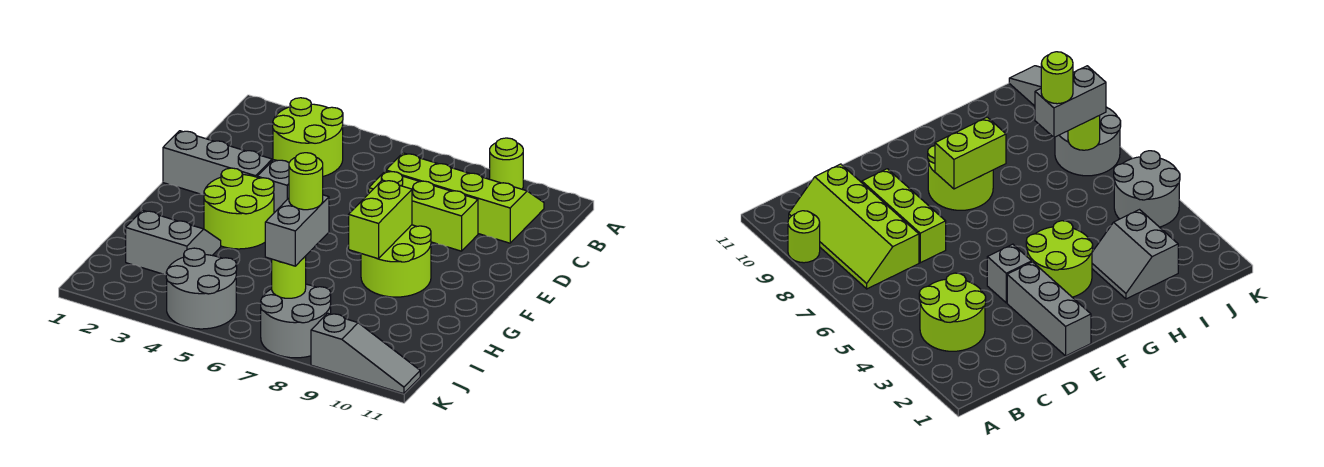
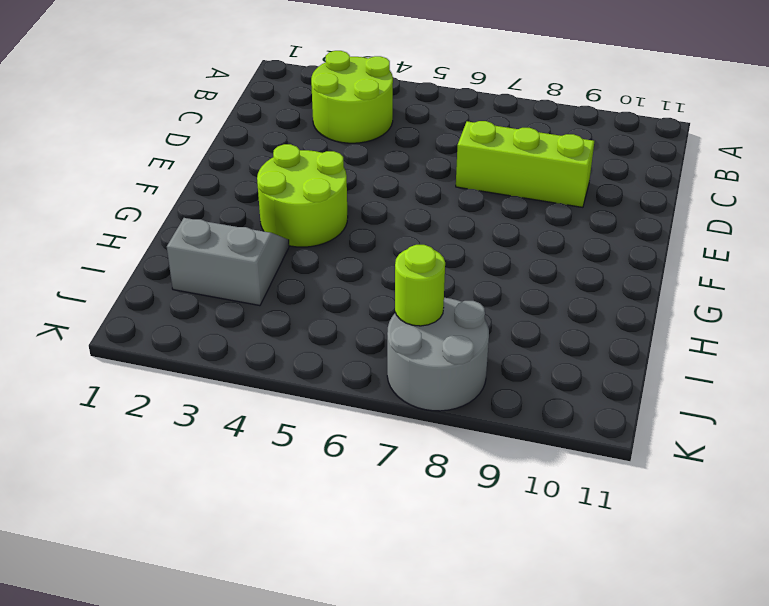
none -> lime round brick A9 level 1
none -> lime slope B7:C10 level 1 top C
none -> grey brick E1:E3 level 1

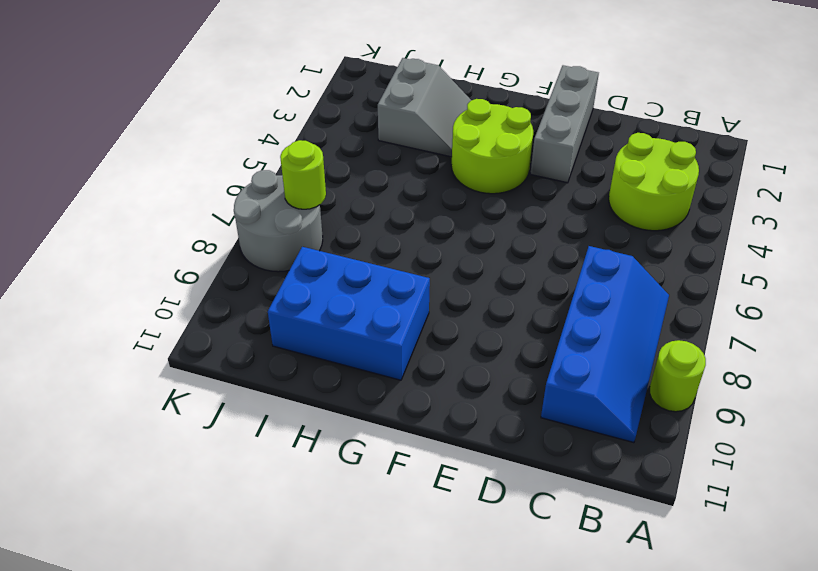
blue slope B7:C10 level 1 top C -> lime slope B7:C10 level 1 top C
blue brick G9:I10 level 1 -> lime round brick F8:G9 level 1
none -> lime brick D7:D9 level 1
none -> grey brick E4 level 1
none -> grey round brick J4:K5 level 1

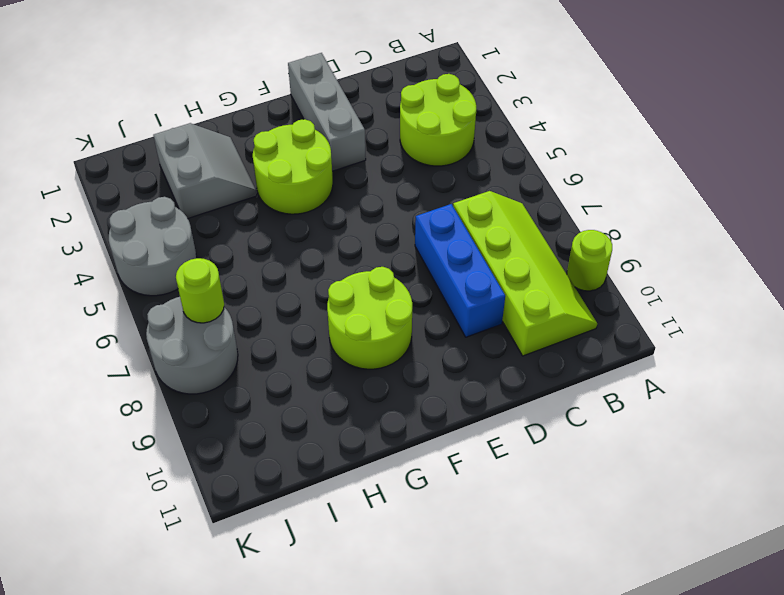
blue brick D7:D9 level 1 -> lime brick D7:D9 level 1
none -> grey brick E4 level 1
none -> grey slope K9:K11 level 1 top 9
none -> lime brick F8:G8 level 2

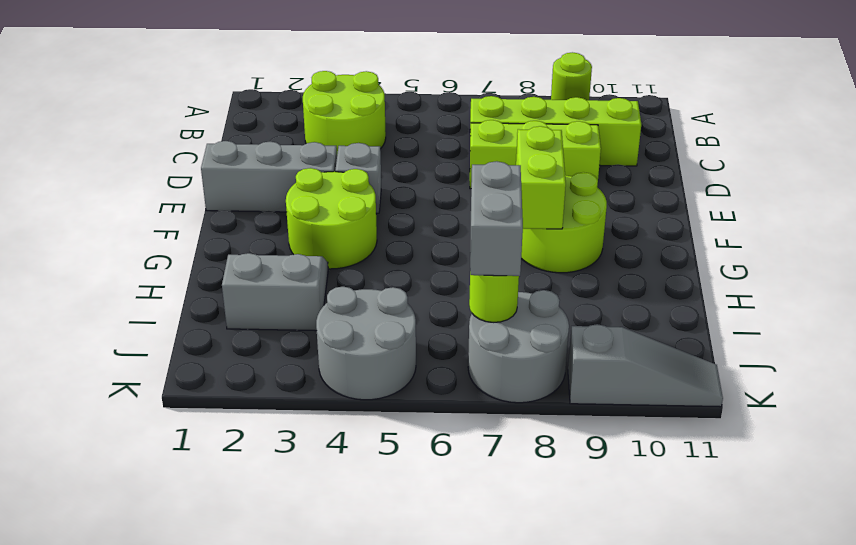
none -> lime round brick I7 level 4

